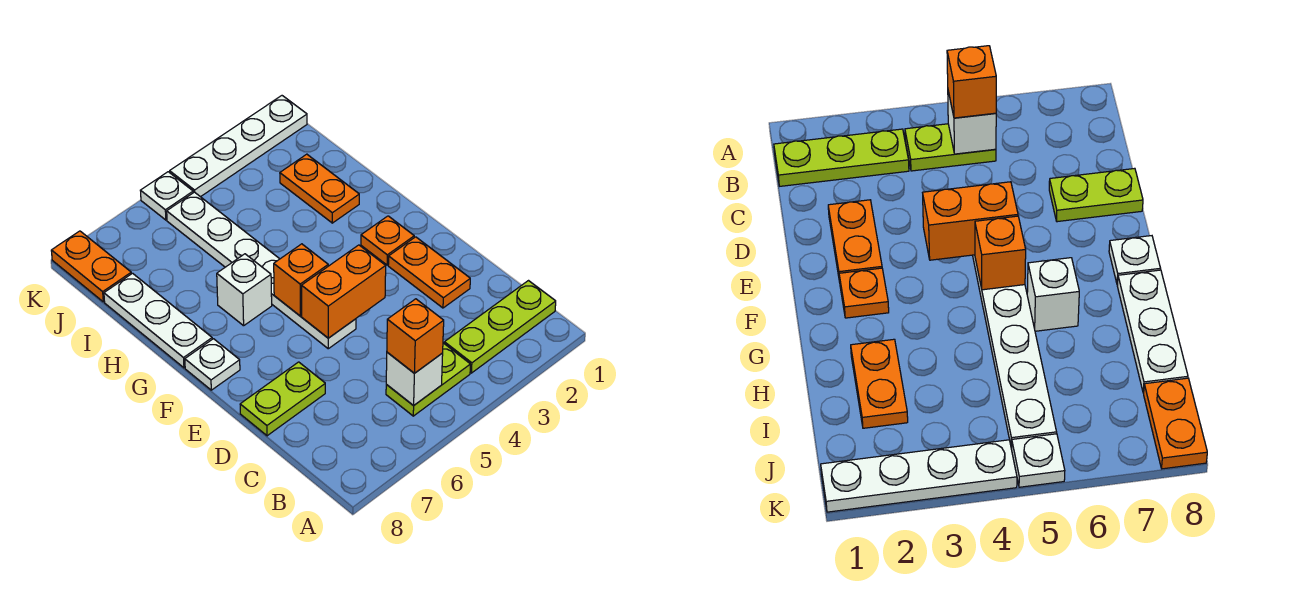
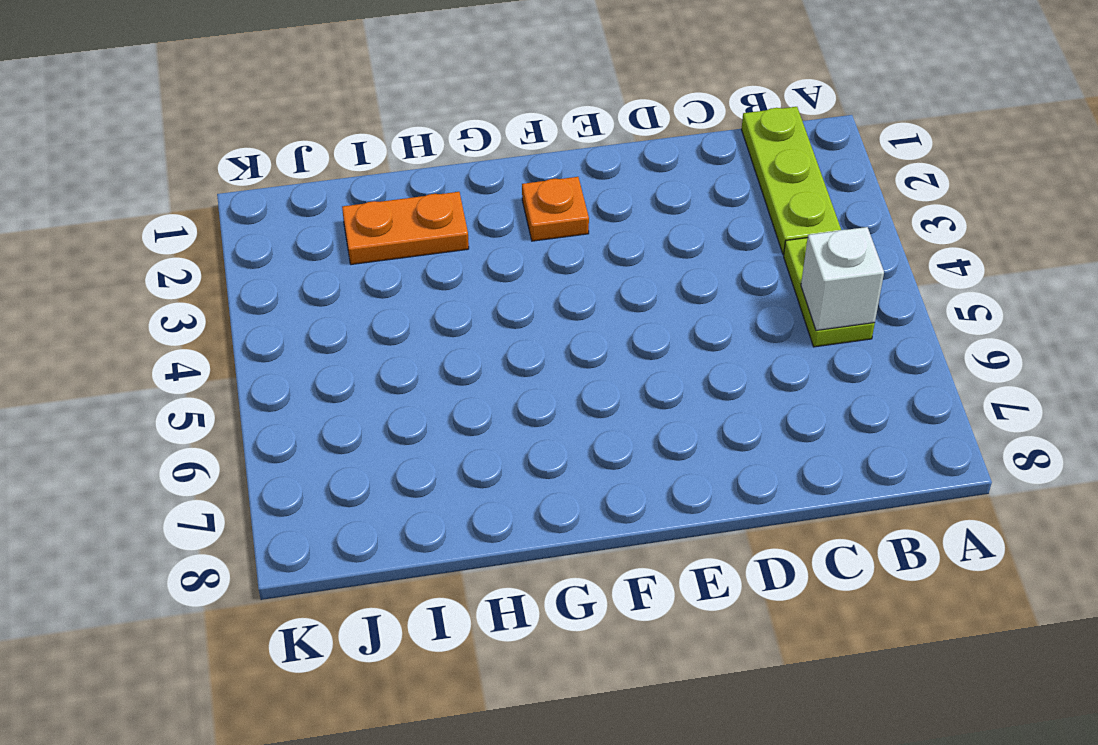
none -> orange plate D2:E2 level 1
none -> lime plate D7:D8 level 1
none -> white plate E5:J5 level 1

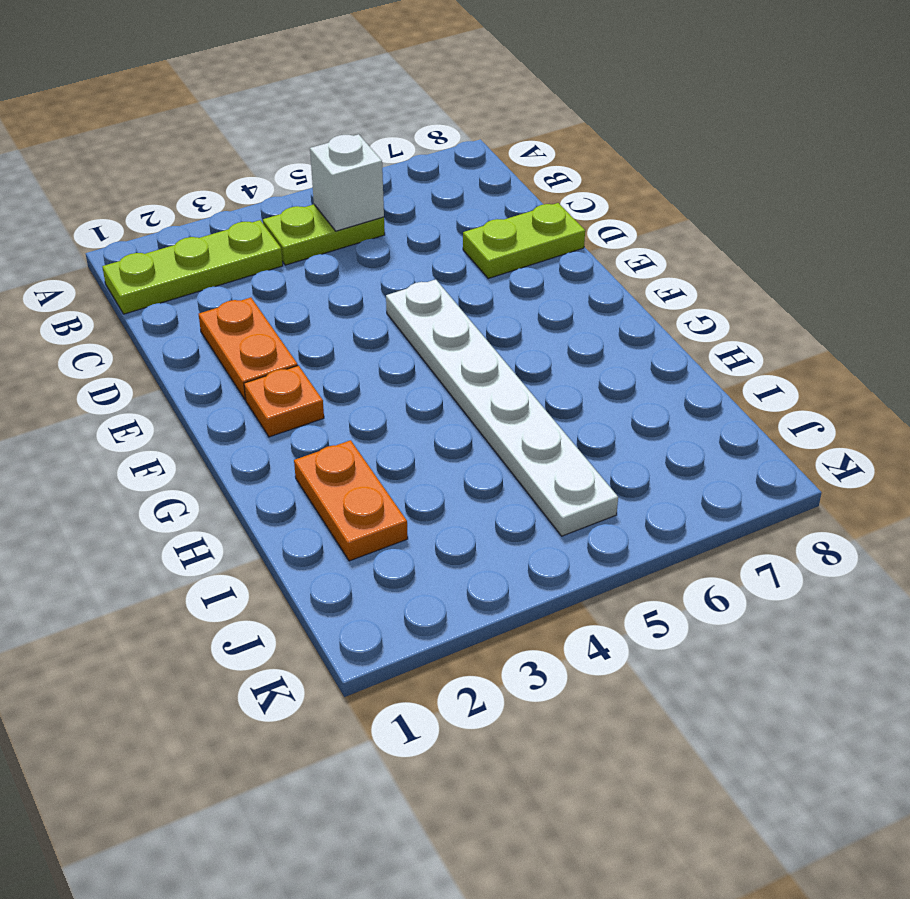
none -> white plate F8 level 1
none -> white brick G6 level 1
none -> white plate G8:I8 level 1

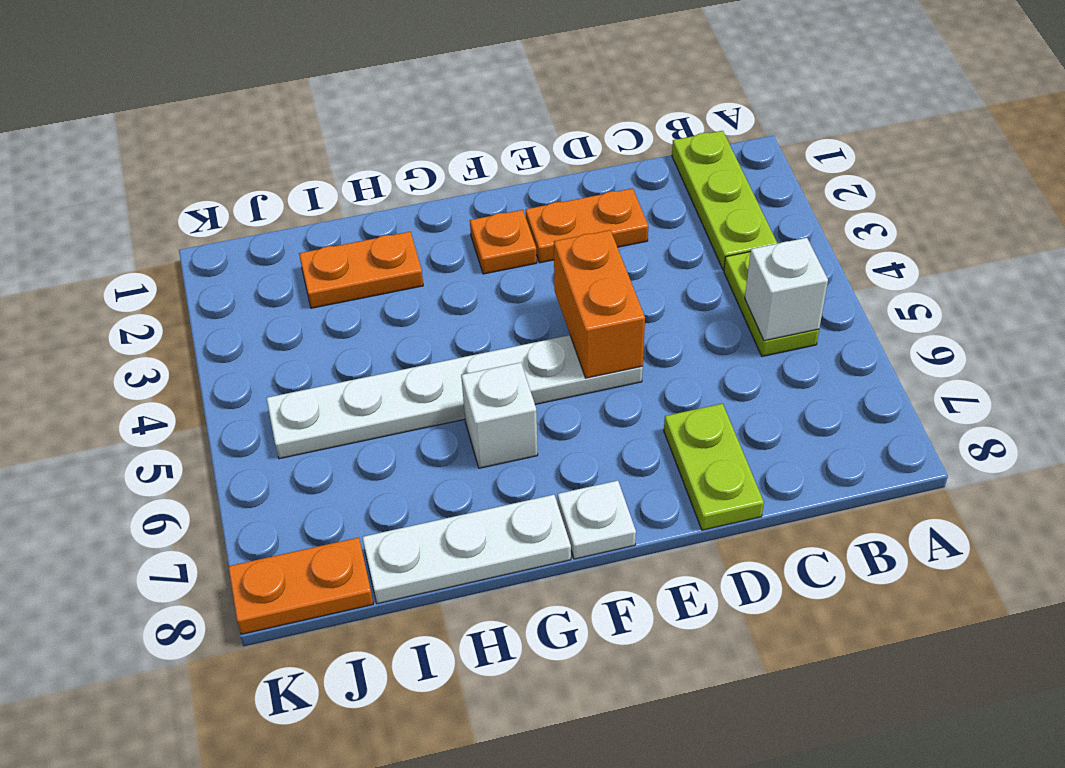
none -> white plate K1:K4 level 1
none -> white plate K5 level 1
none -> orange brick F5 level 2

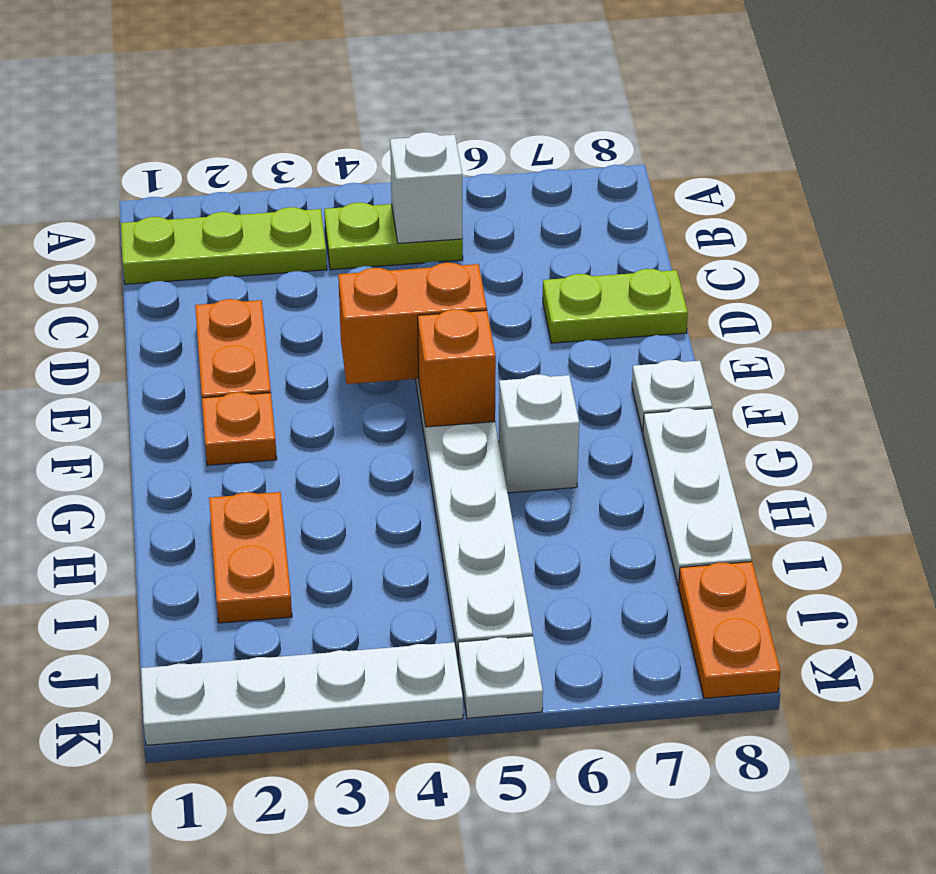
none -> orange brick B5 level 3

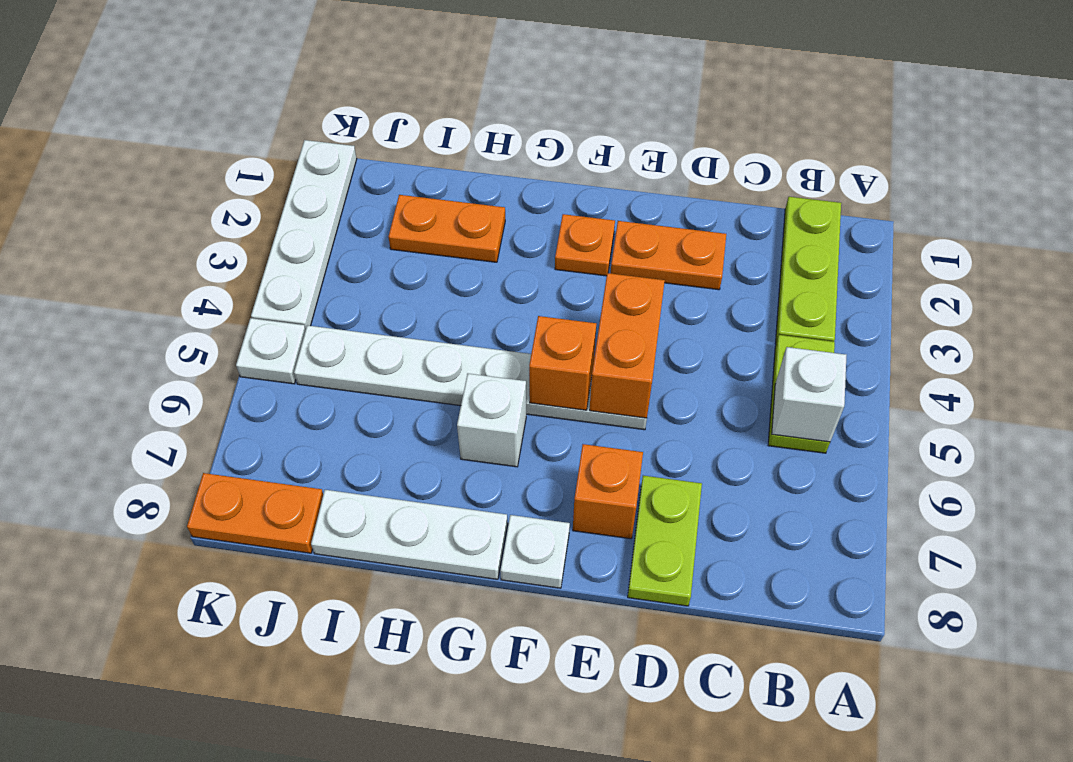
orange brick E7 level 1 -> orange brick B5 level 3

